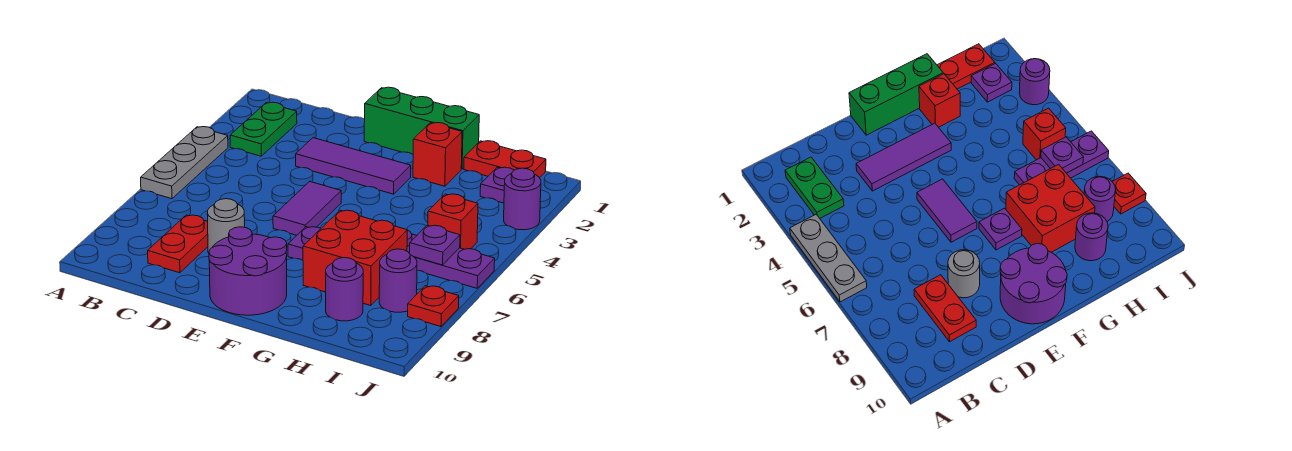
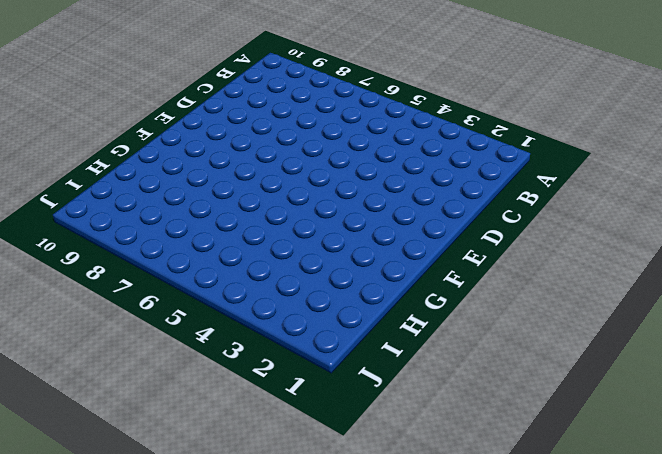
none -> grey plate A4:A6 level 1
none -> green plate B2:B3 level 1
none -> red plate C8:C9 level 1

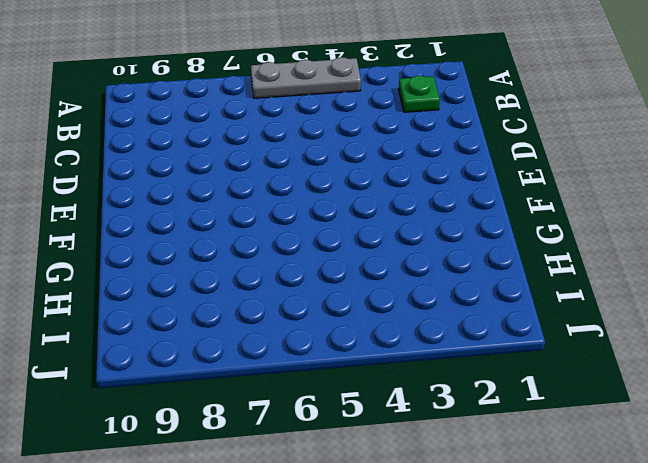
green plate B2 level 1 -> green plate B2:B3 level 1
none -> red plate C8:C9 level 1
none -> purple tile D3:F3 level 1
none -> grey round brick D8 level 1

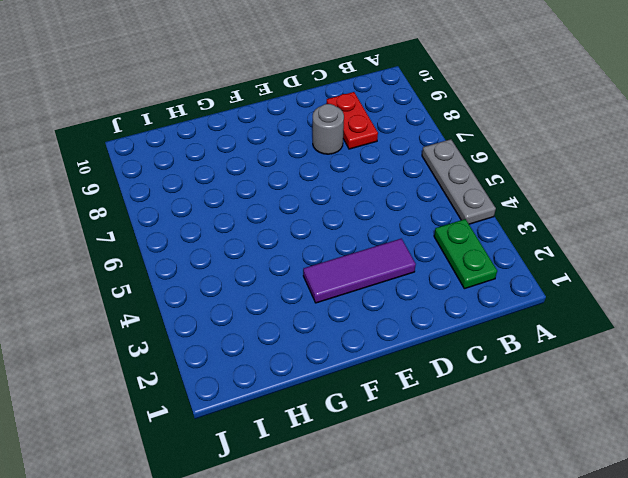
none -> green brick E1:G1 level 1
none -> purple tile E5:E6 level 1
none -> purple round brick E9:F10 level 1

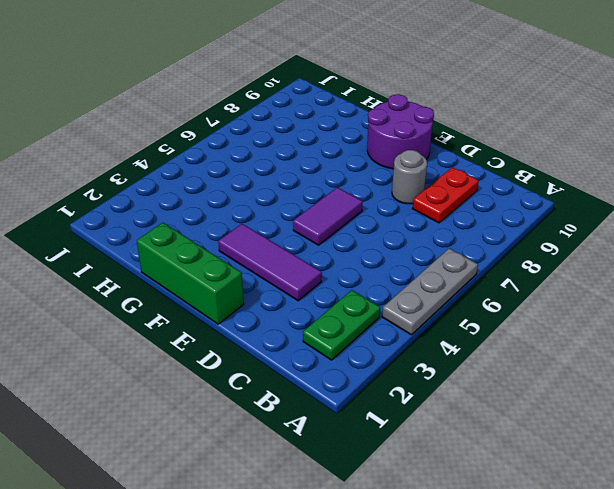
none -> purple plate F7 level 1
none -> red brick G2 level 1
none -> red brick G7:H8 level 1

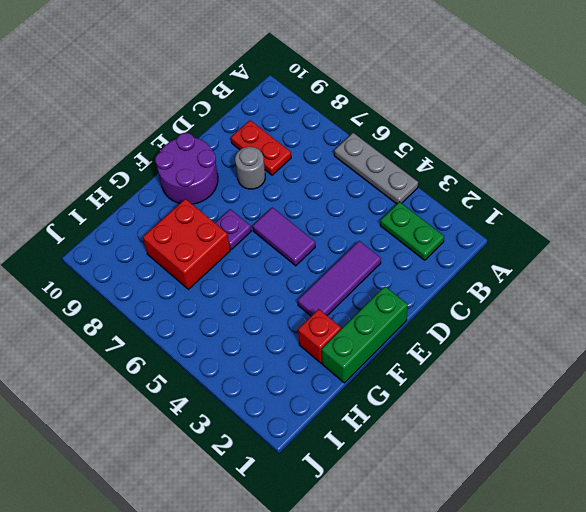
none -> red plate H1:I1 level 1
none -> purple plate H6:J6 level 1
none -> purple round brick H9 level 1

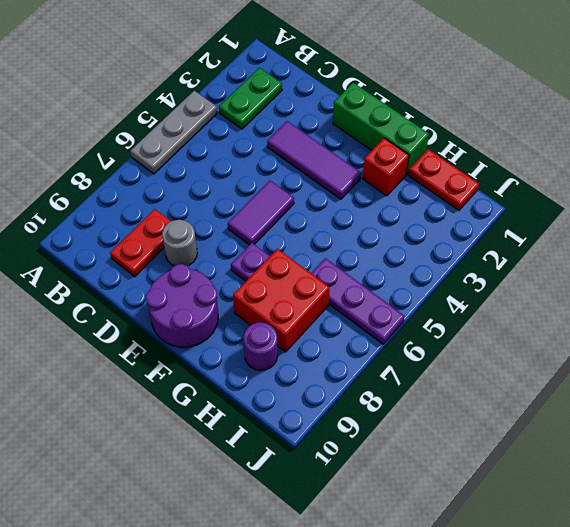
none -> purple plate I2 level 1
none -> red brick I5 level 1
none -> purple round brick I8 level 1

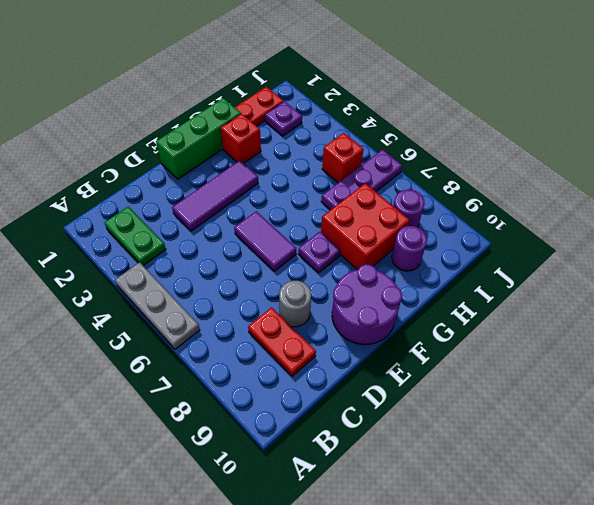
none -> purple round brick J3 level 1
none -> red plate J8 level 1
none -> purple plate I6 level 2

